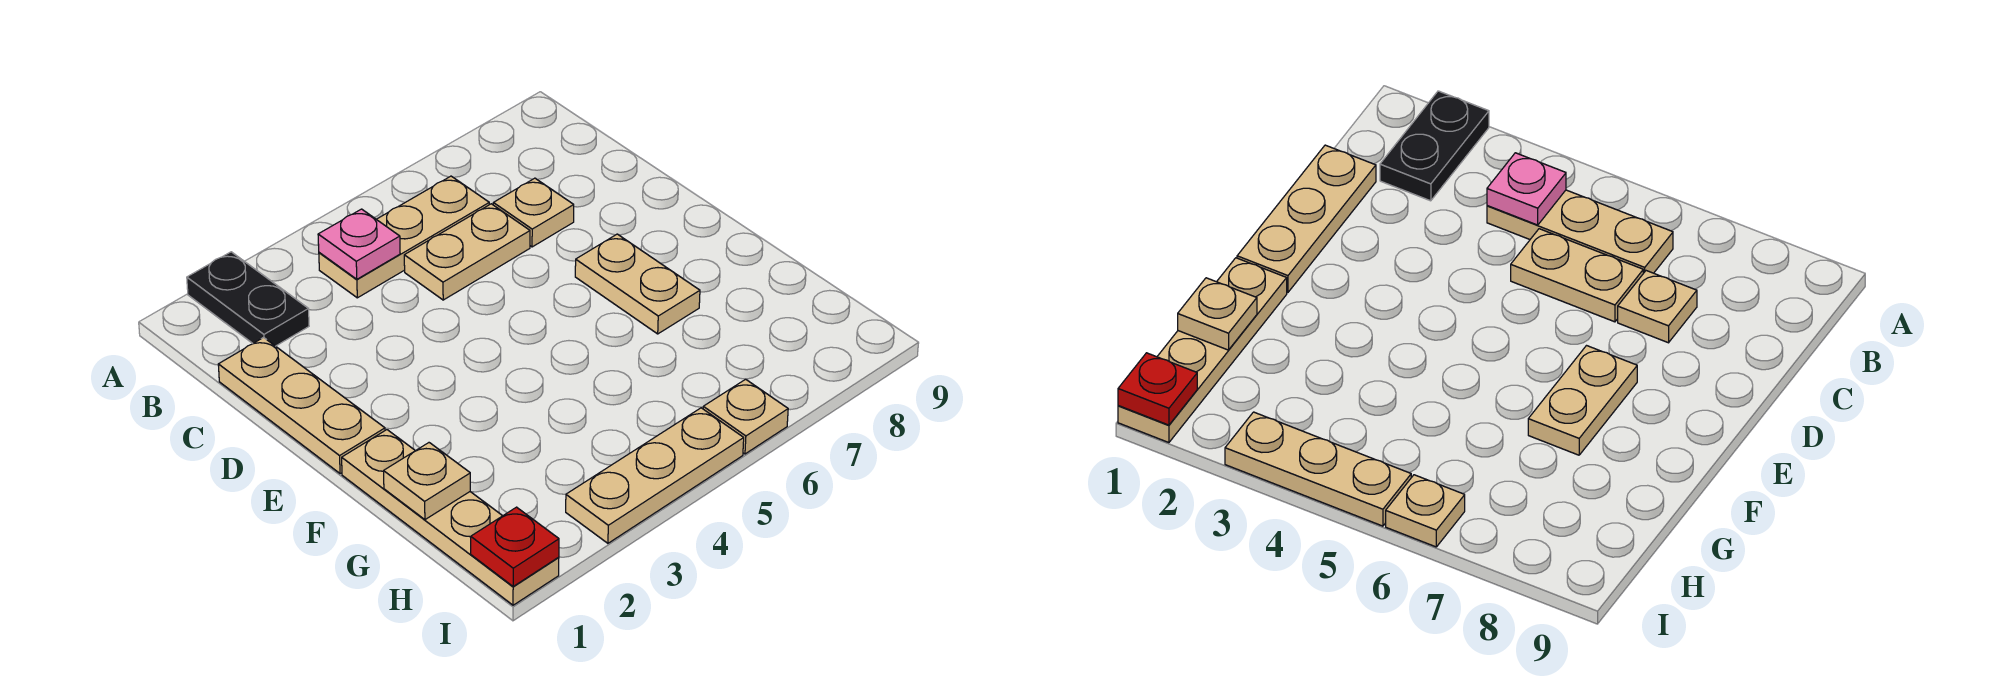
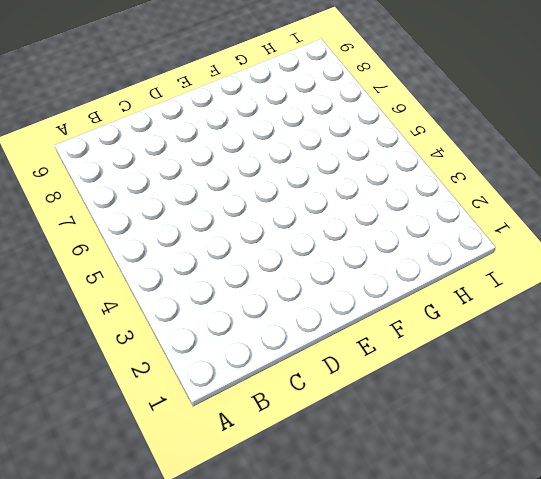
none -> black plate A2:B2 level 1
none -> tan plate B4:B6 level 1
none -> tan plate C1:E1 level 1

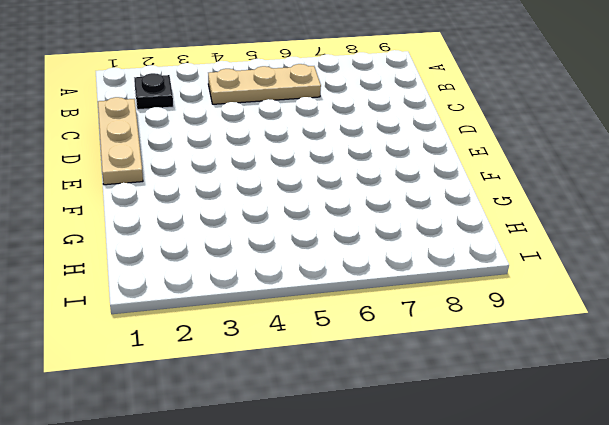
black plate B2 level 1 -> black plate A2:B2 level 1
none -> tan plate C5:C6 level 1
none -> tan plate C7 level 1
none -> tan plate E7:F7 level 1

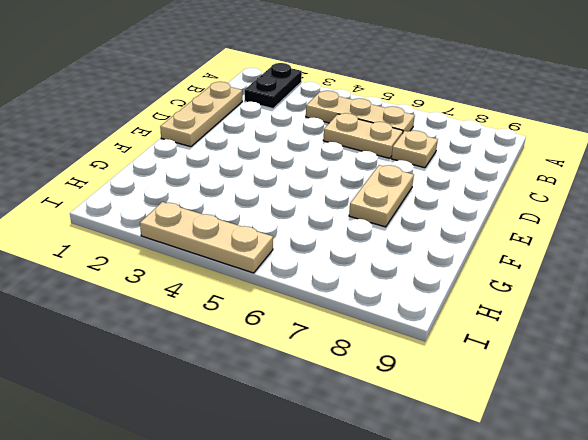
none -> tan plate F1:I1 level 1
none -> tan plate I6 level 1
none -> pink plate B4 level 2

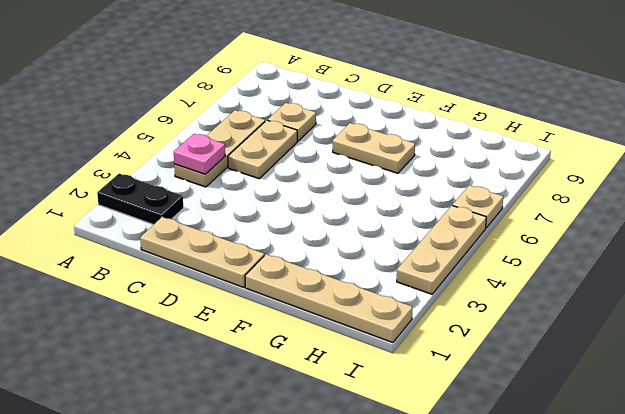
none -> tan plate G1 level 2
none -> red plate I1 level 2

